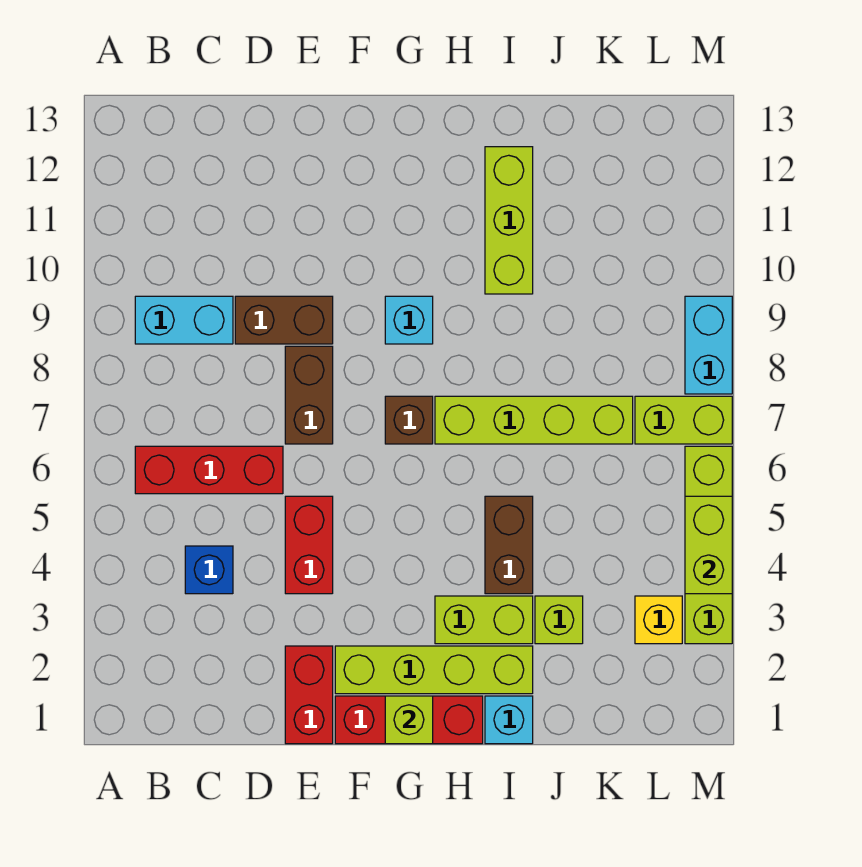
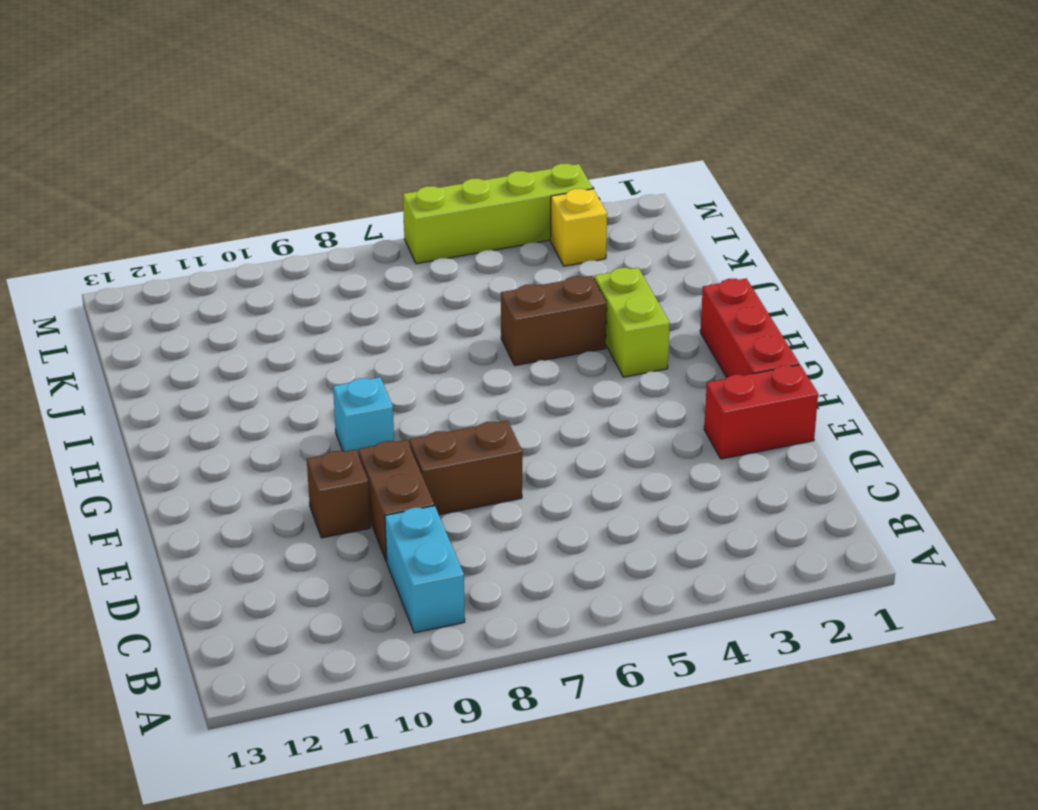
brown brick E10 level 1 -> brown brick G7 level 1
none -> red brick B6:D6 level 1
none -> blue brick C4 level 1
none -> red brick E4:E5 level 1

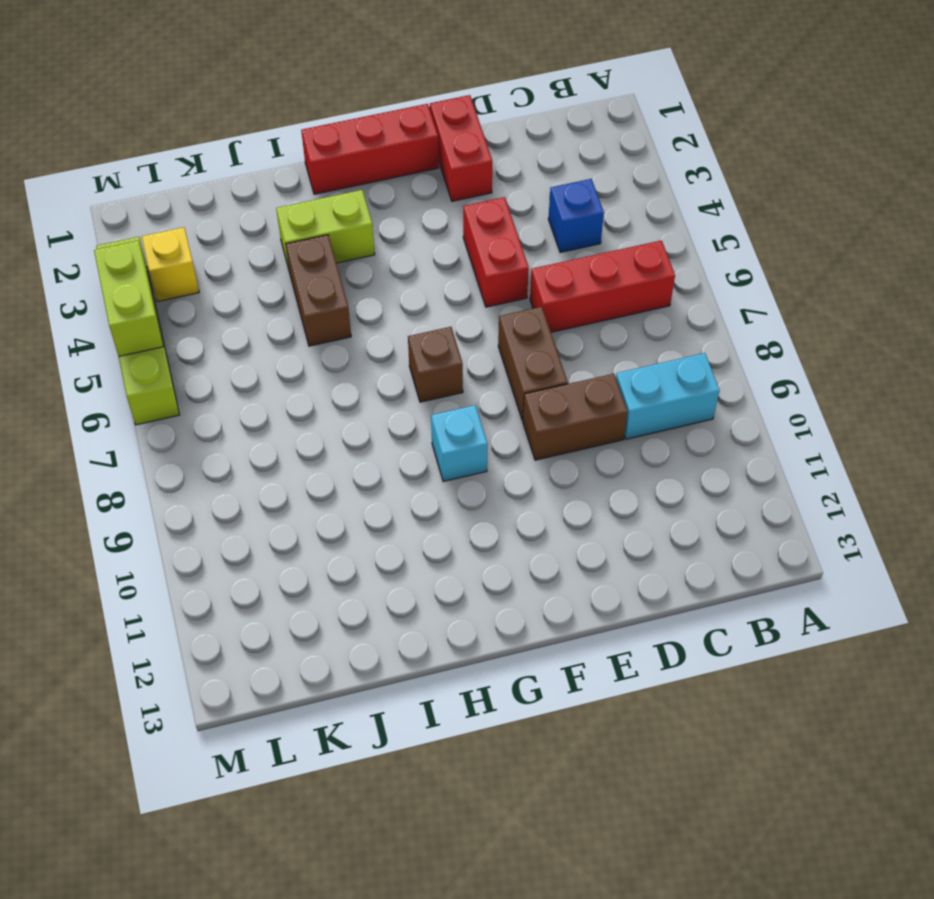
none -> lime brick F2:I2 level 1
none -> lime brick H7:K7 level 1
none -> cyan brick I1 level 1

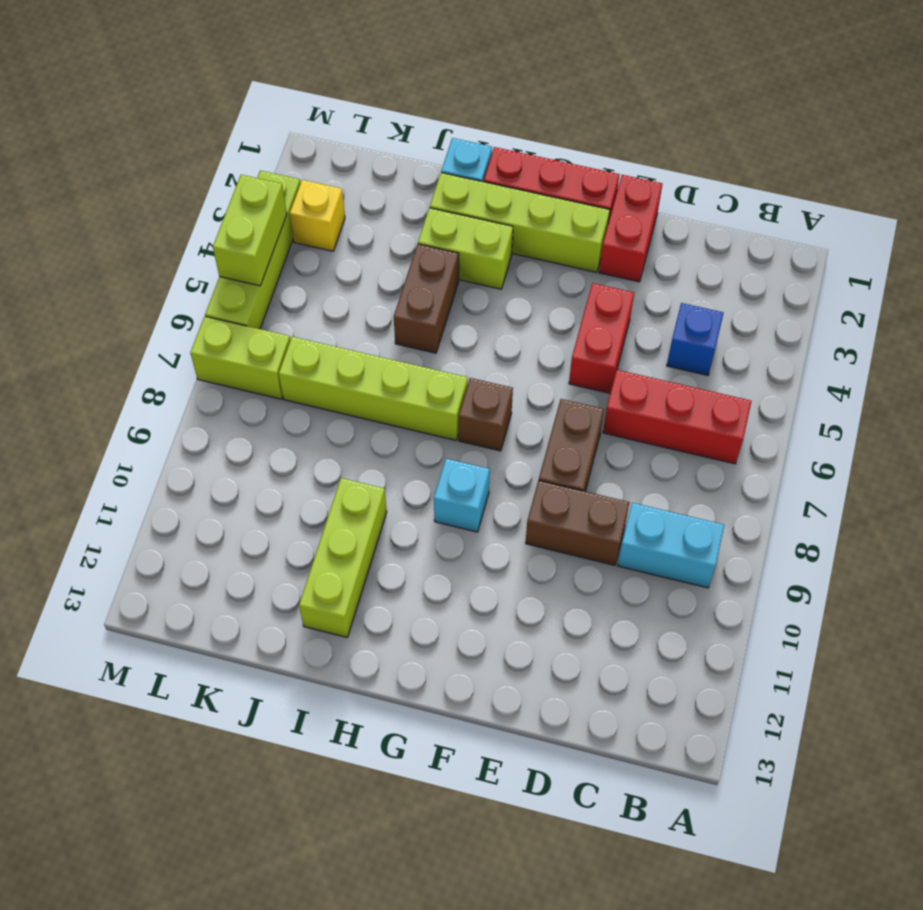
none -> lime brick J3 level 1
none -> cyan brick M8:M9 level 1
none -> lime brick G1 level 2

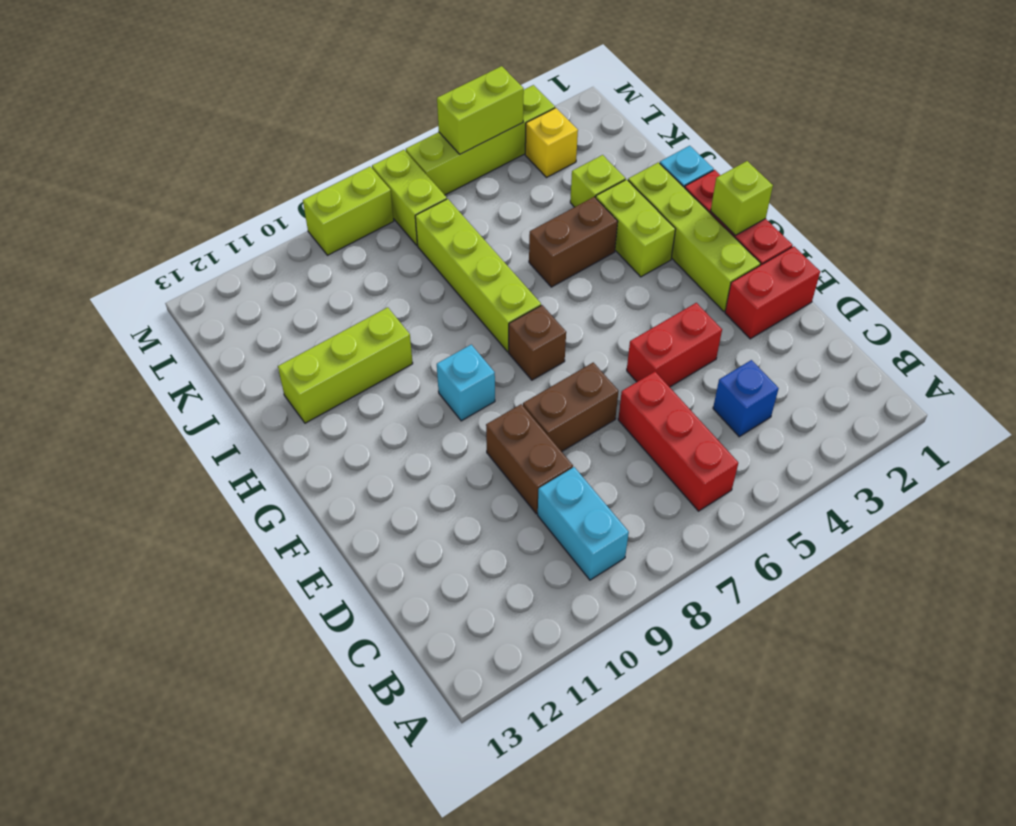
lime brick M8:M9 level 1 -> cyan brick M8:M9 level 1

